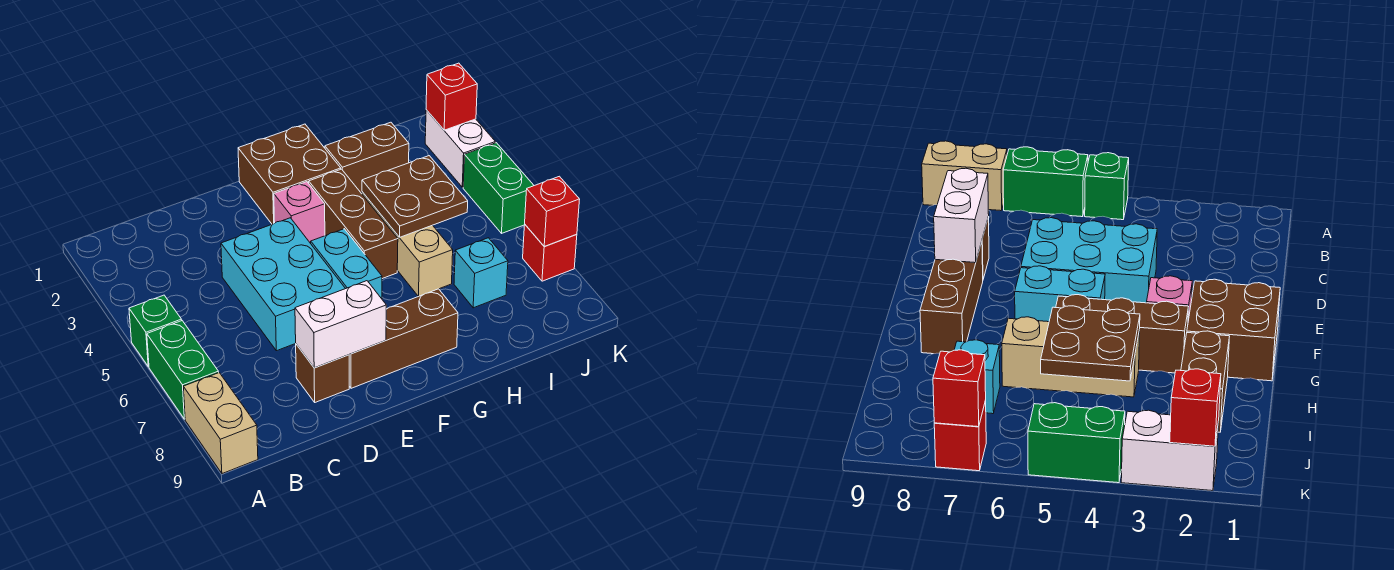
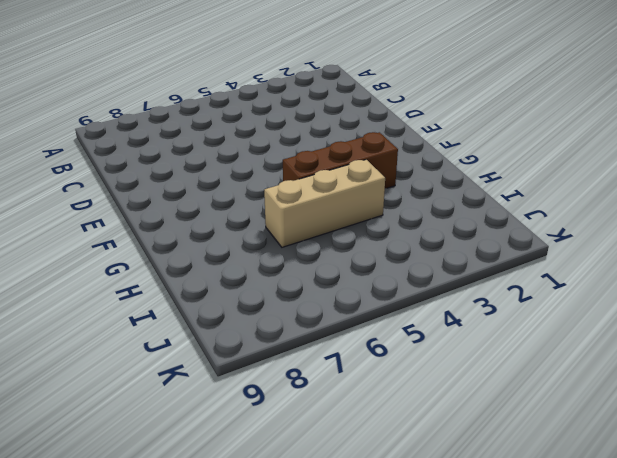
none -> green brick A5 level 1
none -> green brick A6:A7 level 1
none -> tan brick A8:A9 level 1

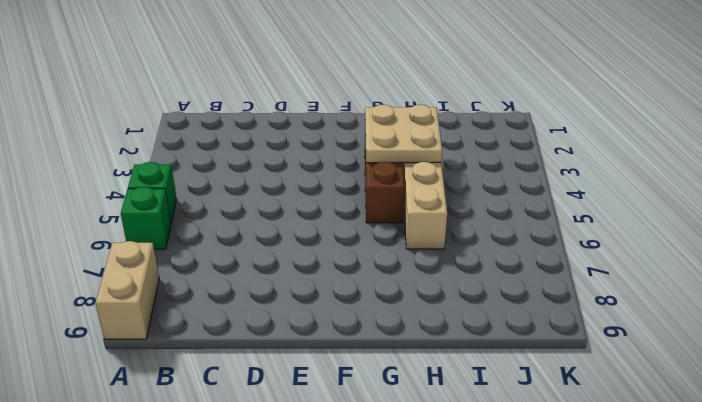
green brick A6 level 1 -> green brick A6:A7 level 1
tan plate G3:H4 level 2 -> brown plate H4:I5 level 2
none -> cyan brick D4:E6 level 1
none -> brown brick D8 level 1
none -> brown brick E8:G8 level 1

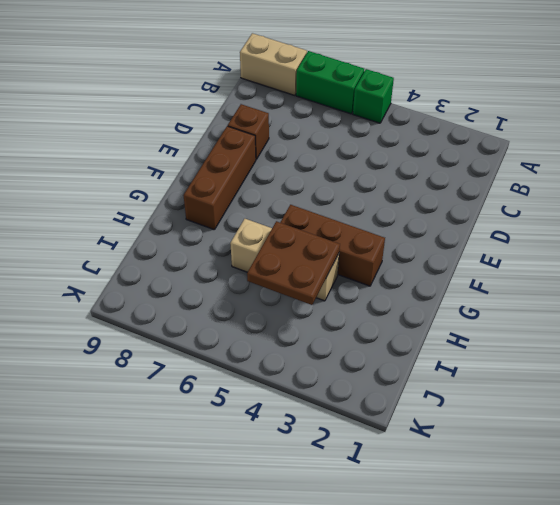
none -> cyan brick D4:E6 level 1
none -> brown brick F1:G2 level 1
none -> pink brick F3 level 1

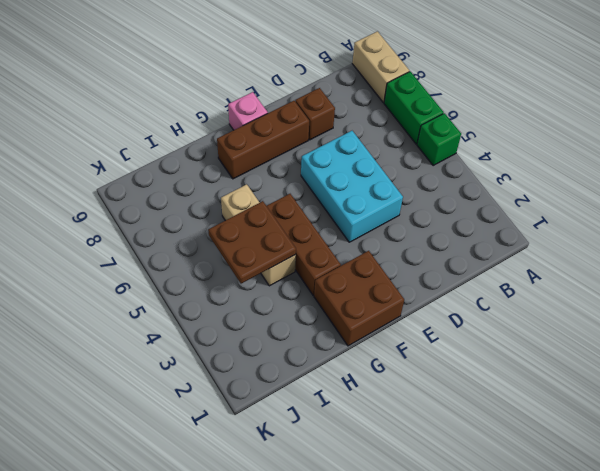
pink brick F9 level 1 -> pink brick F3 level 1
none -> cyan brick F5:F6 level 1
none -> brown brick H2:I2 level 1
none -> cyan brick I7 level 1

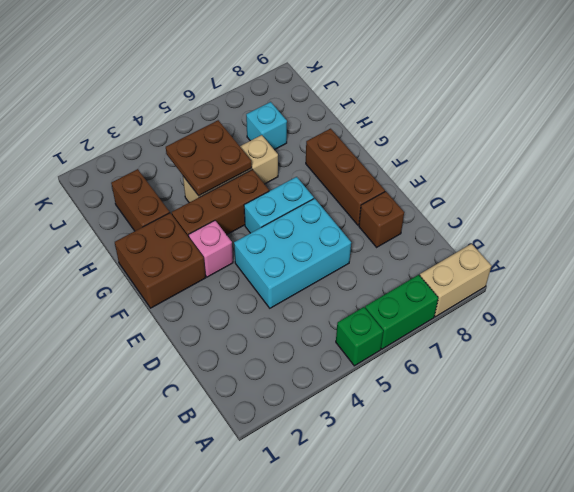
none -> white brick K2:K3 level 1
none -> green brick K4:K5 level 1
none -> red brick K7 level 1

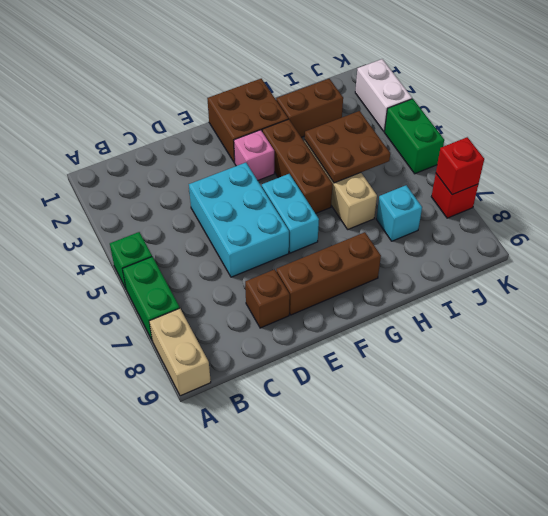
none -> white brick D8:E8 level 2
none -> red brick K2 level 2

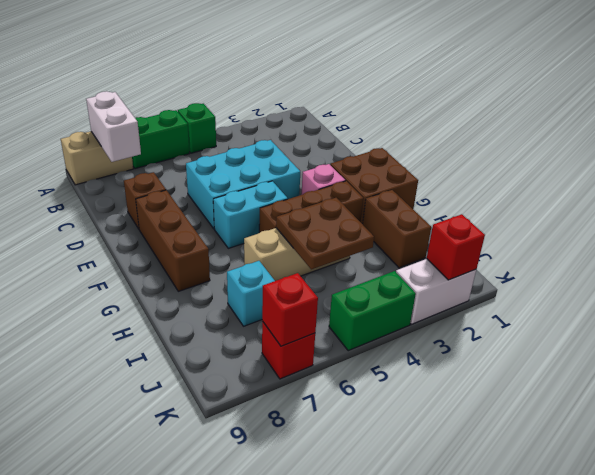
white brick A8:B8 level 2 -> white brick D8:E8 level 2

